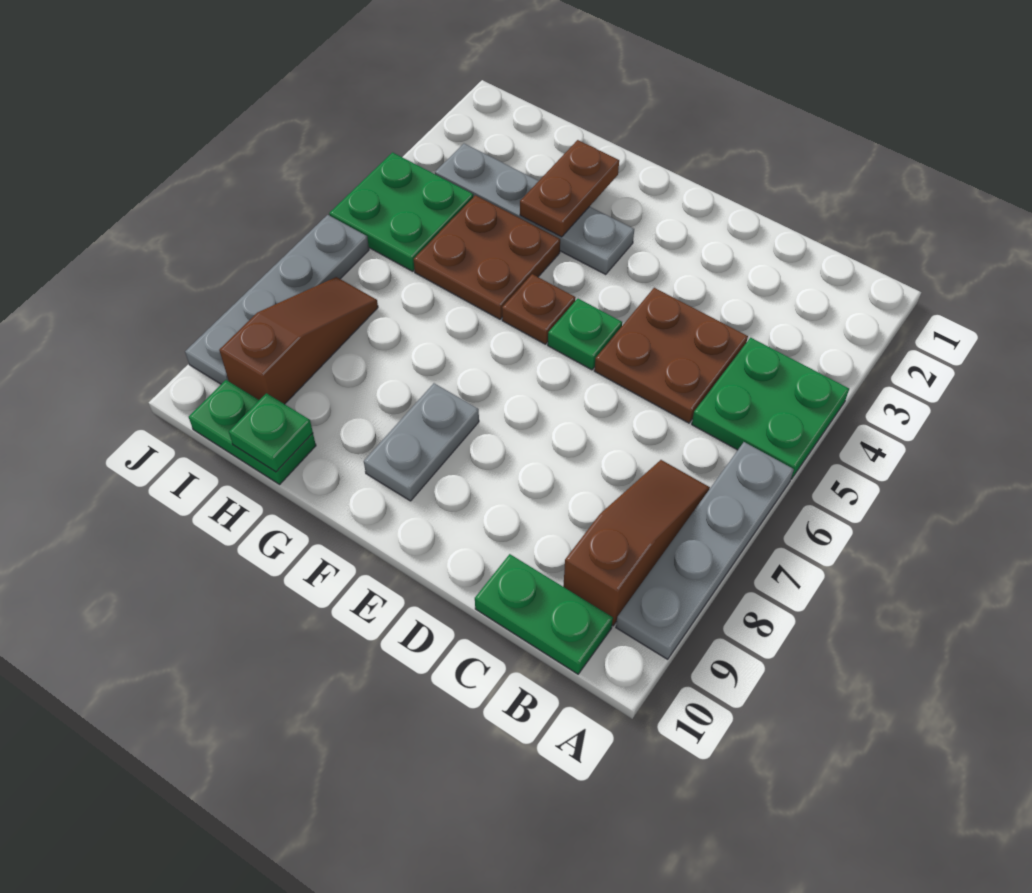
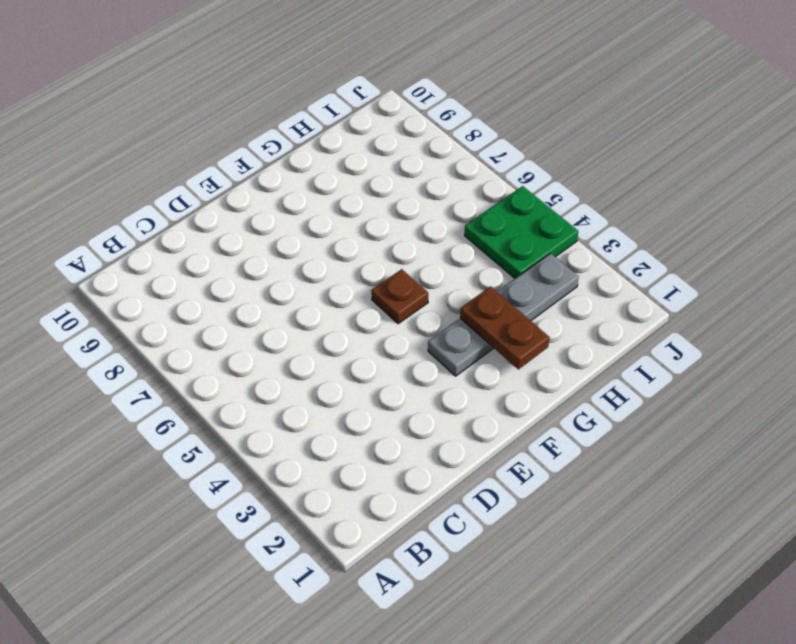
none -> green plate A4:B5 level 1
none -> grey plate A6:A9 level 1
none -> brown slope B7:B9 level 1 top 9

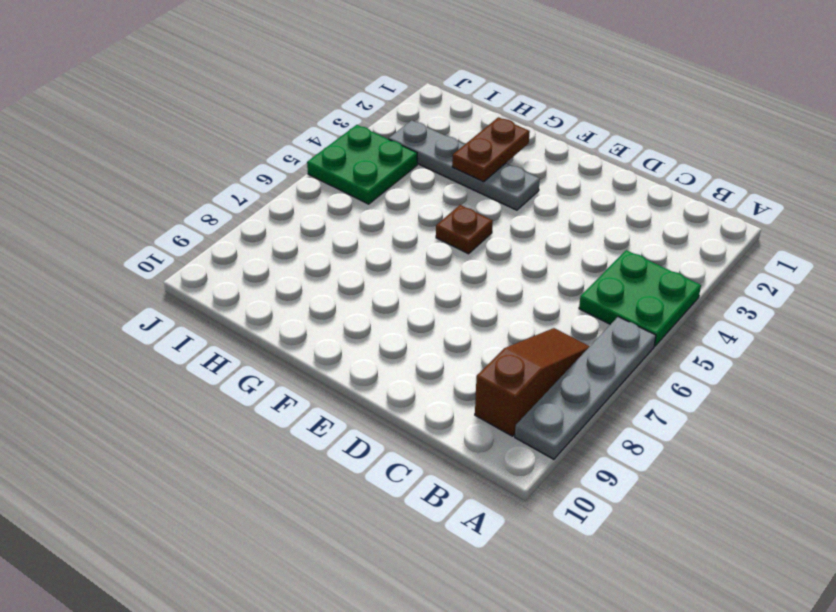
none -> green plate B10:C10 level 1
none -> brown plate C4:D5 level 1
none -> green plate E5 level 1

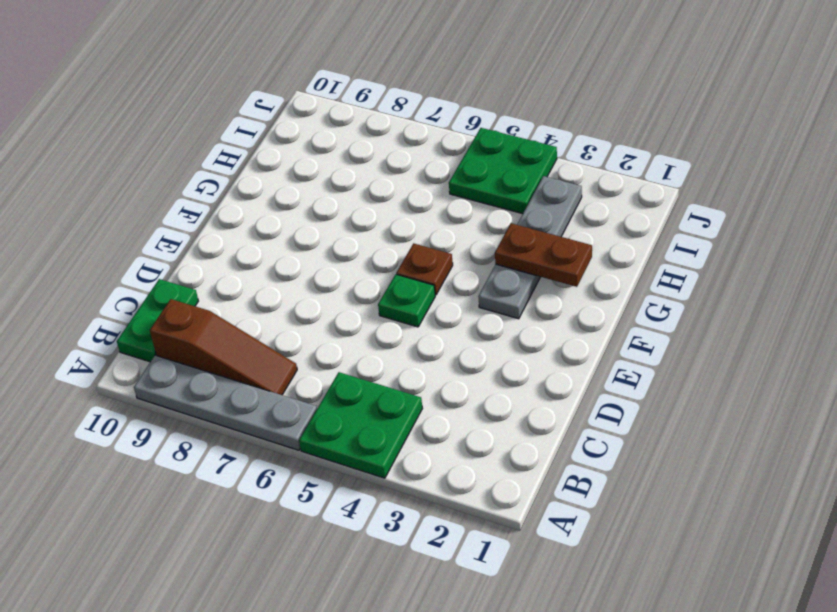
none -> brown plate C4:D5 level 1
none -> grey plate F8:F9 level 1
none -> brown plate G4:H5 level 1

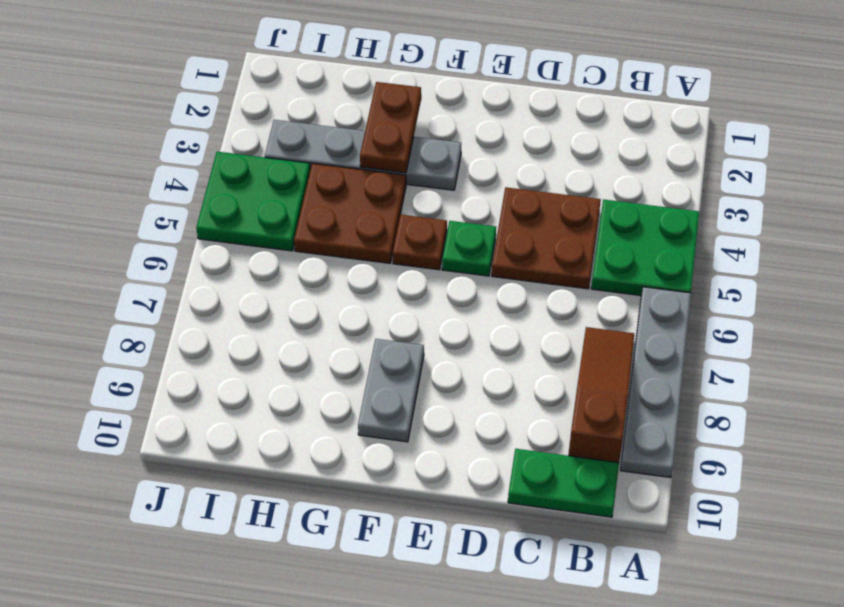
none -> green plate H10:I10 level 1
none -> brown slope I7:I9 level 1 top 9
none -> grey plate J6:J9 level 1

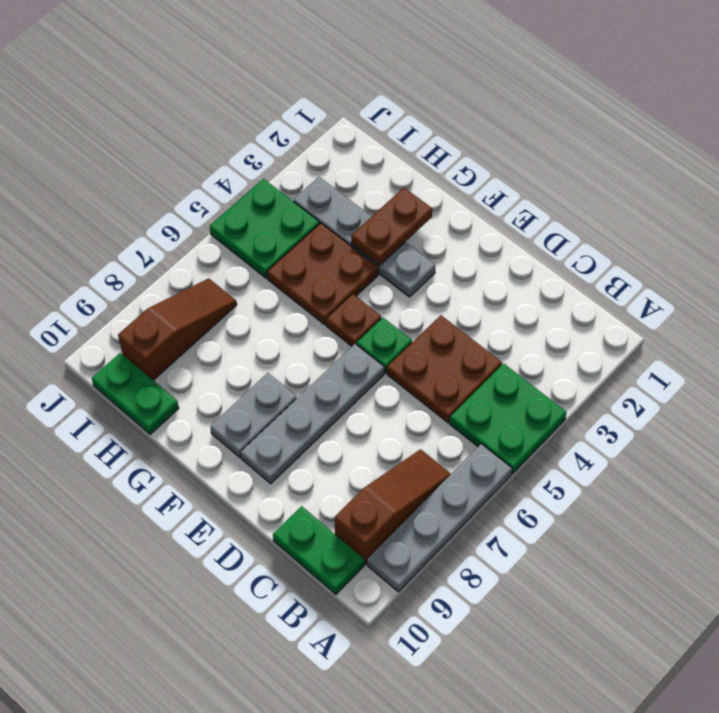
grey plate E6:E9 level 1 -> grey plate J6:J9 level 1
none -> green plate H10 level 2

